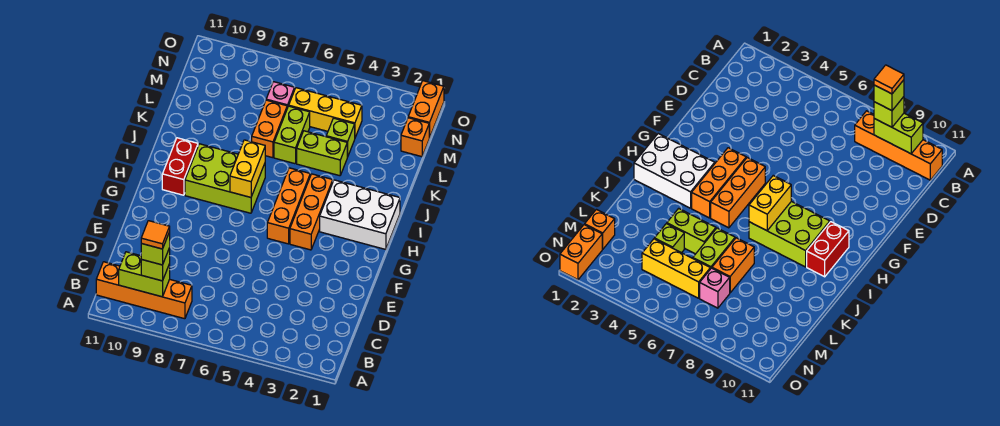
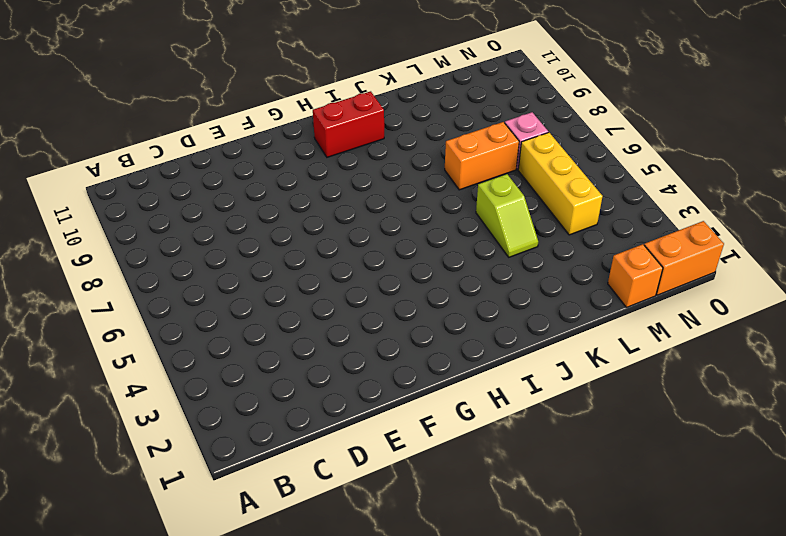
lime slope K4:K5 level 1 top 5 -> lime brick K4:K5 level 1
none -> orange brick B8:B11 level 1
none -> orange brick G4:I4 level 1
none -> orange brick G5:I5 level 1

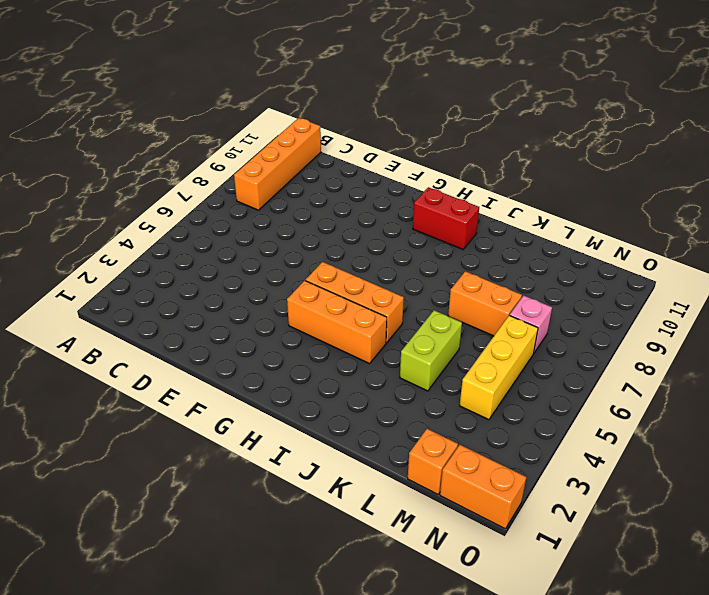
none -> white brick H1:I3 level 1
none -> lime brick H7:I9 level 1
none -> lime brick K6:L6 level 1

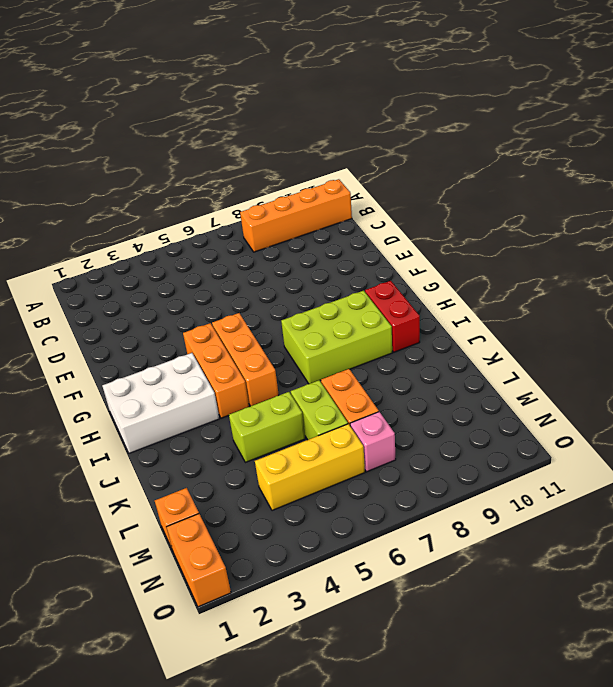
none -> lime brick L4 level 1
none -> lime brick B9:B10 level 2
none -> yellow brick H7:I7 level 2

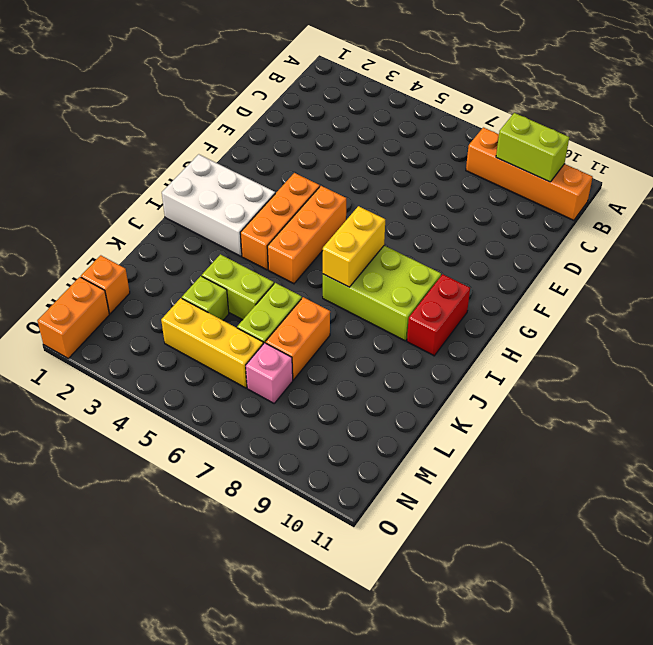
none -> lime brick B9 level 3
none -> lime brick B9 level 4
none -> orange tile B9 level 5

